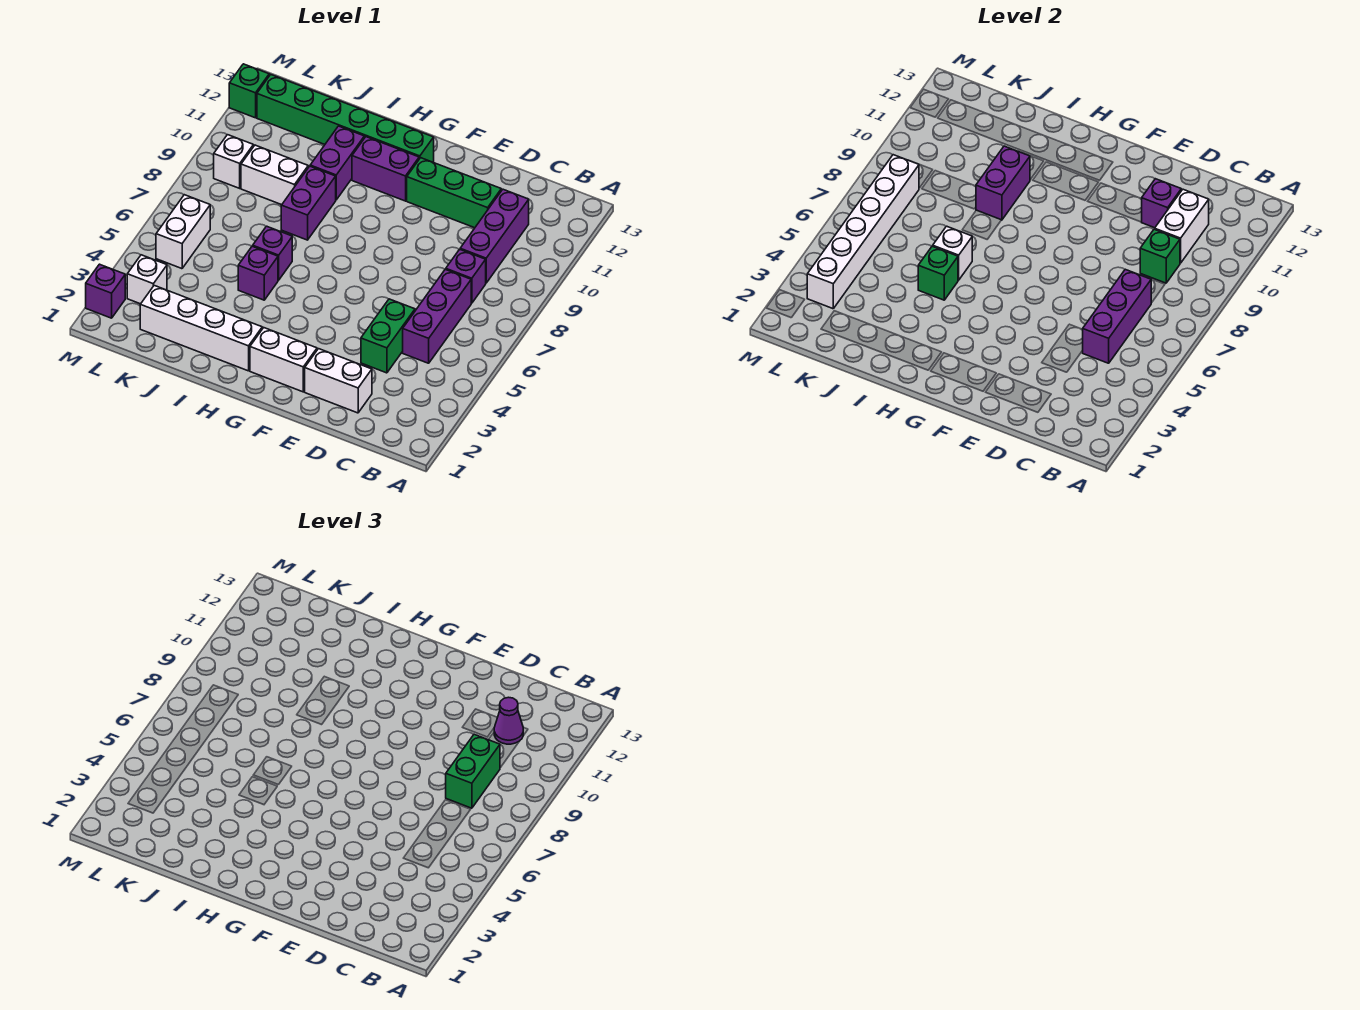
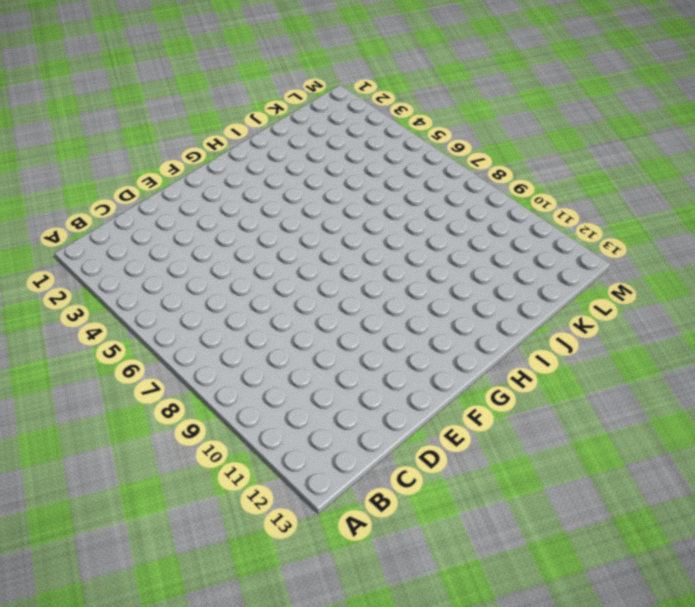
none -> purple brick C5:C7 level 1
none -> purple brick C8 level 1
none -> purple brick C9:C11 level 1
none -> white brick D2:E2 level 1

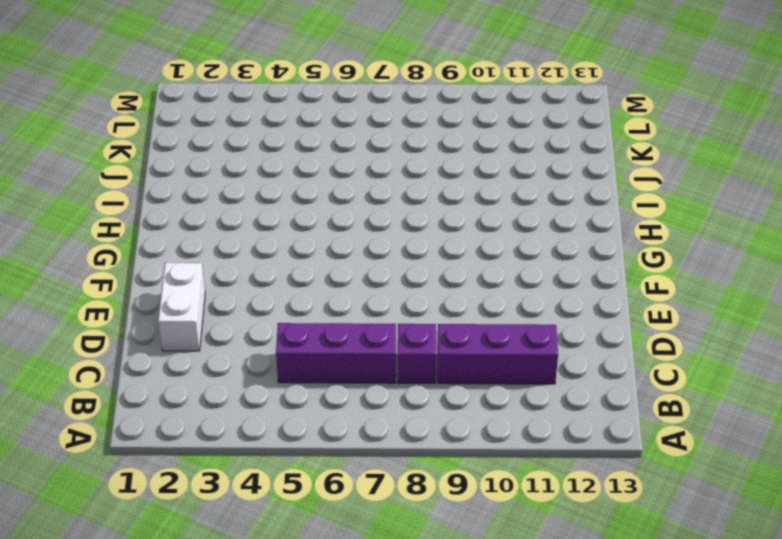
none -> green brick D4:D5 level 1
none -> green brick D11:F11 level 1
none -> white brick F2:G2 level 1
none -> purple brick G11:H11 level 1

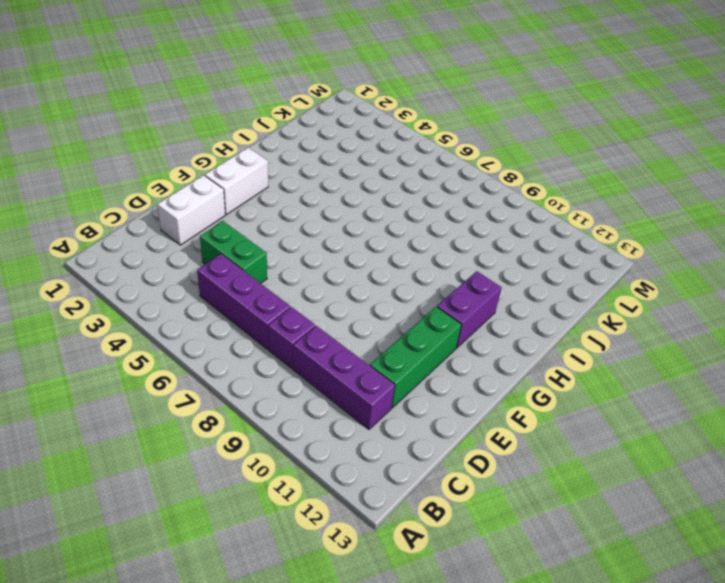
none -> green brick G12:L12 level 1
none -> white brick H2:K2 level 1
none -> purple brick I5 level 1
none -> purple brick I6 level 1

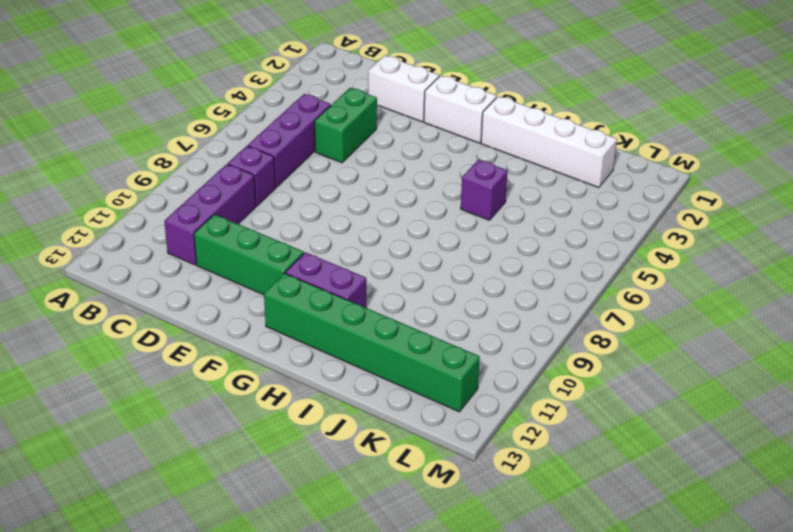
none -> purple brick I6 level 1
none -> purple brick I8:I9 level 1
none -> purple brick I10:I11 level 1
none -> white brick J9:K9 level 1

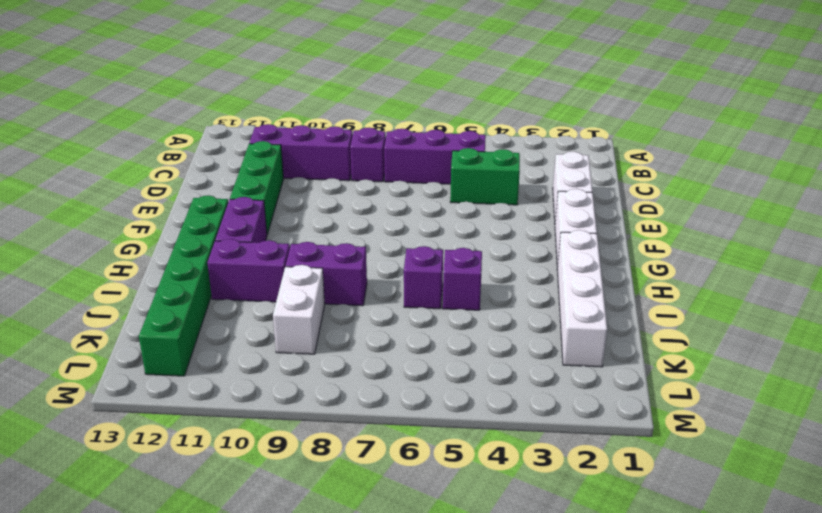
none -> white brick L3 level 1
none -> white brick L5:L6 level 1
none -> white brick L9 level 1
none -> purple brick M2 level 1

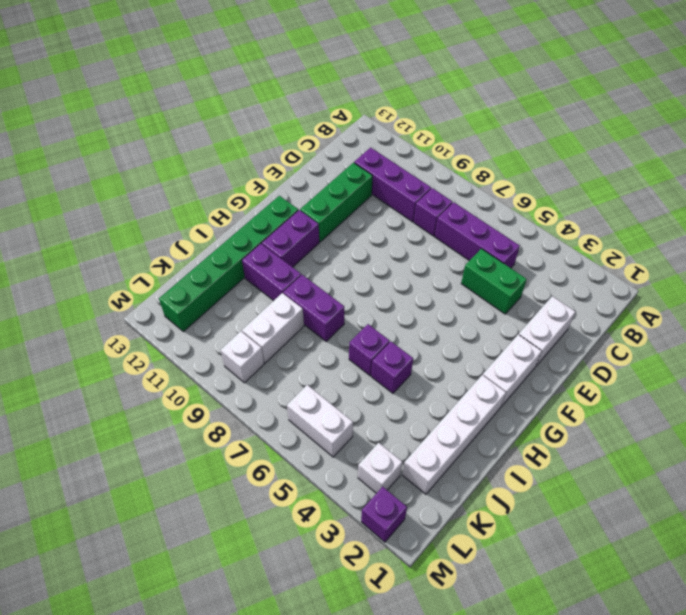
none -> green brick M12 level 1
none -> purple brick C5:C7 level 2
none -> green brick C9 level 2
none -> white brick C10:C11 level 2

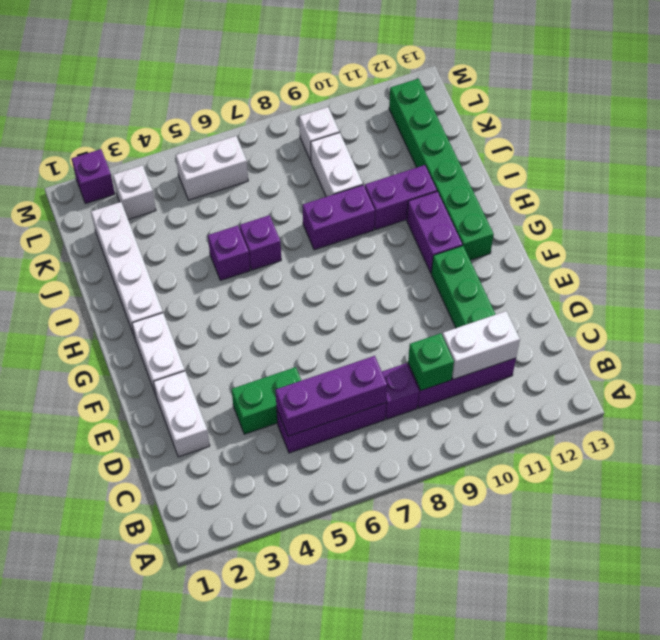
none -> green brick M12 level 1
none -> purple brick D11 level 2
none -> green brick I5 level 2
none -> white brick I6 level 2

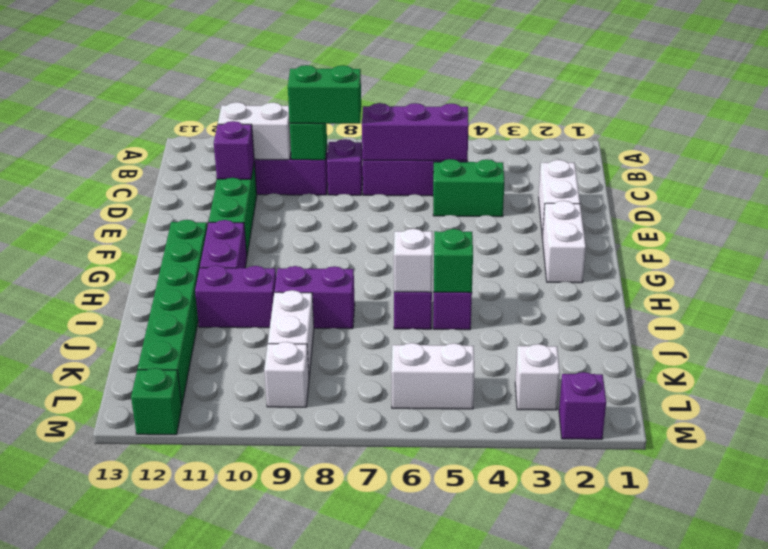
none -> white brick H2:K2 level 1
none -> purple brick I9:I10 level 2
none -> white brick L3:L8 level 2
none -> purple cone C11 level 3

